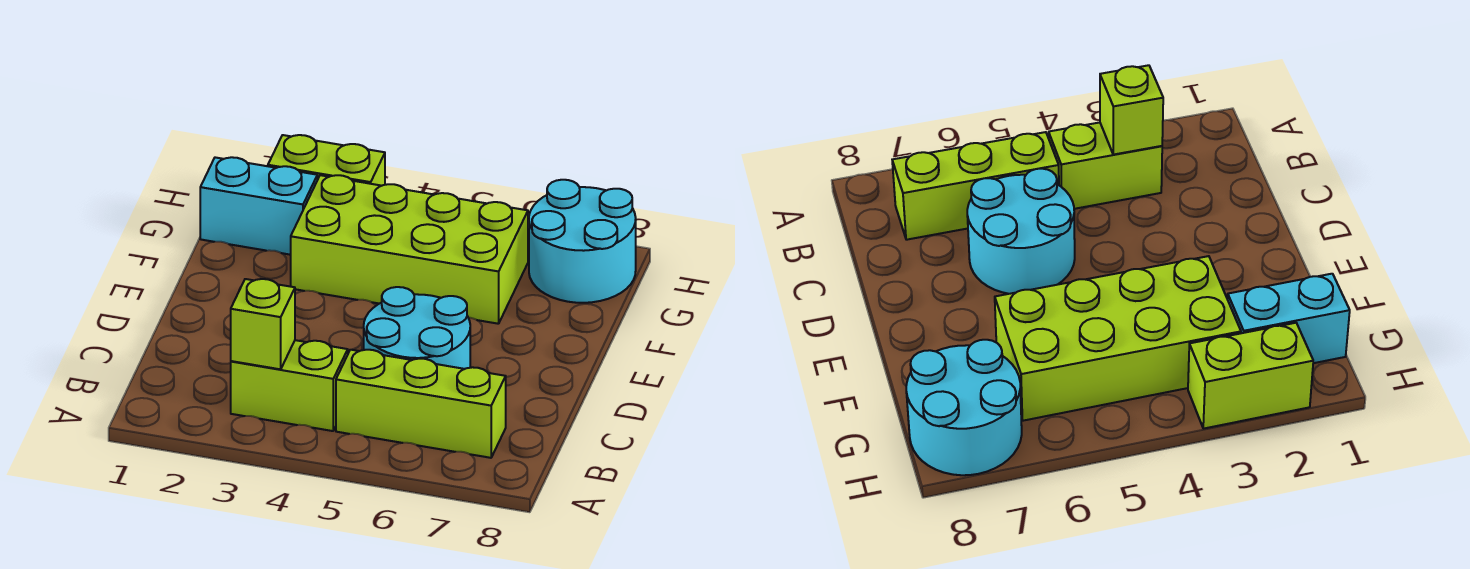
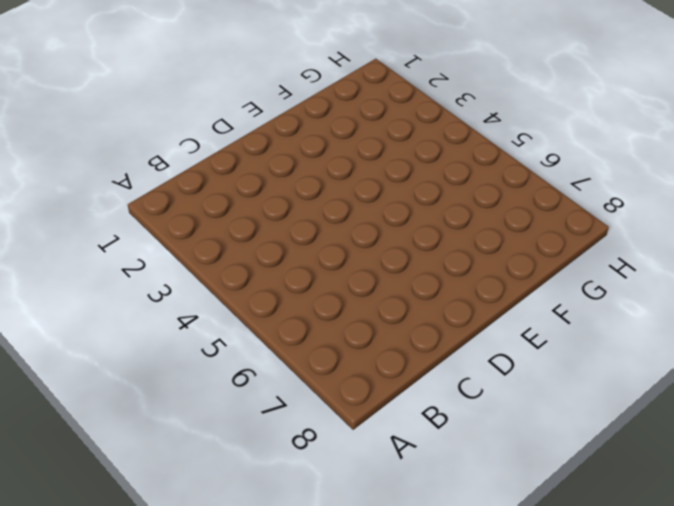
none -> lime brick B3:B4 level 1
none -> lime brick B5:B7 level 1

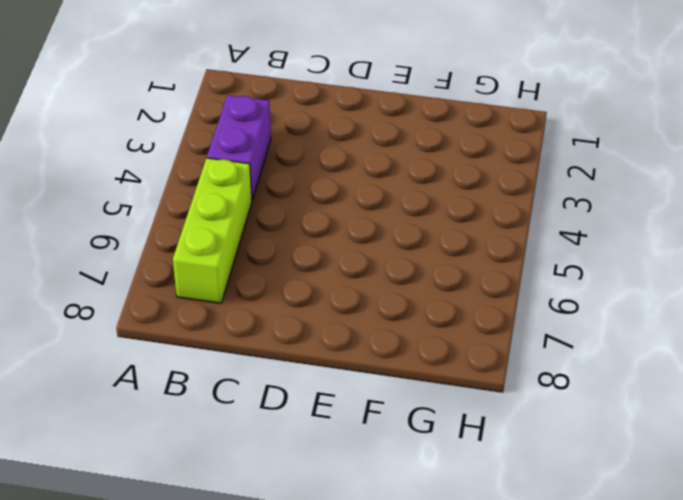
purple brick B3:B4 level 1 -> lime brick B3:B4 level 1
none -> cyan round brick C5:D6 level 1
none -> lime brick F3:G6 level 1

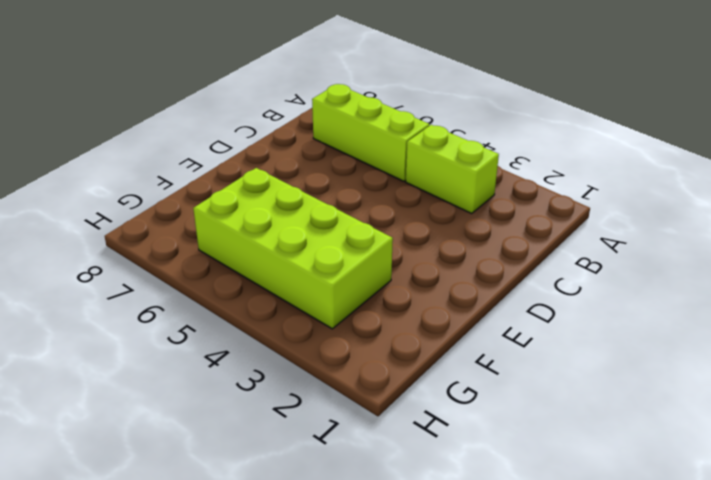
none -> cyan round brick C5:D6 level 1
none -> cyan brick G1:G2 level 1

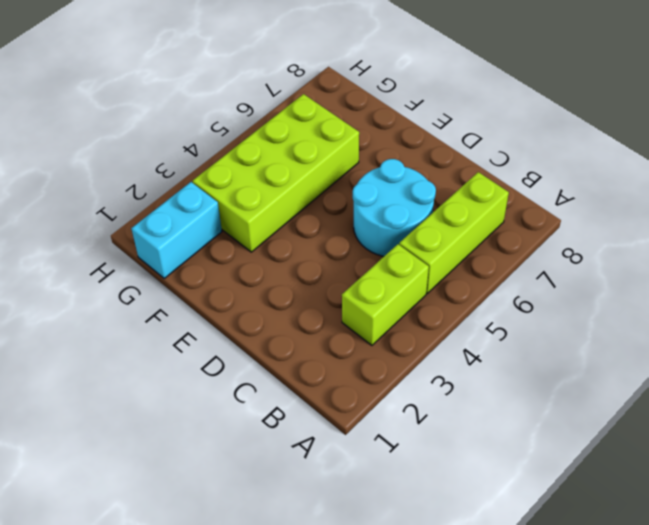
none -> cyan round brick G7:H8 level 1
none -> lime brick H2:H3 level 1

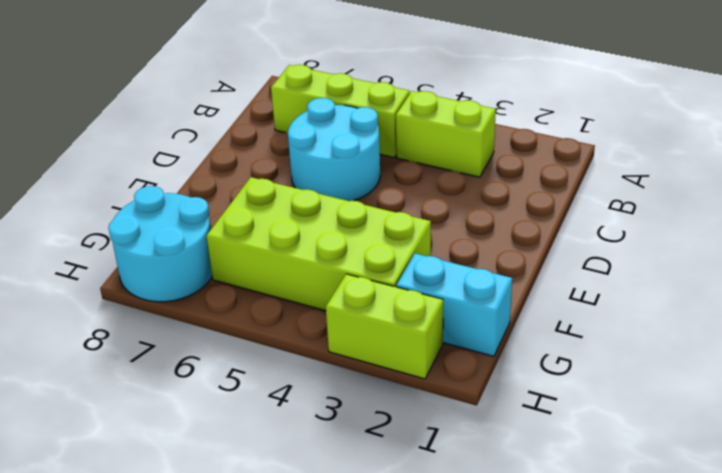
none -> lime brick B3 level 2

